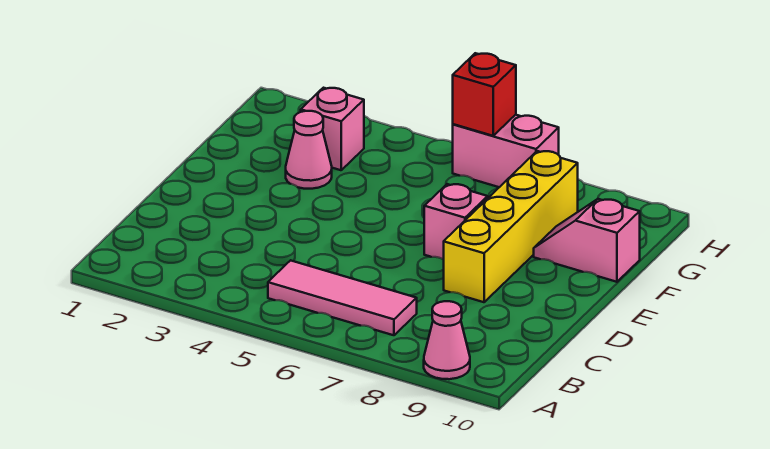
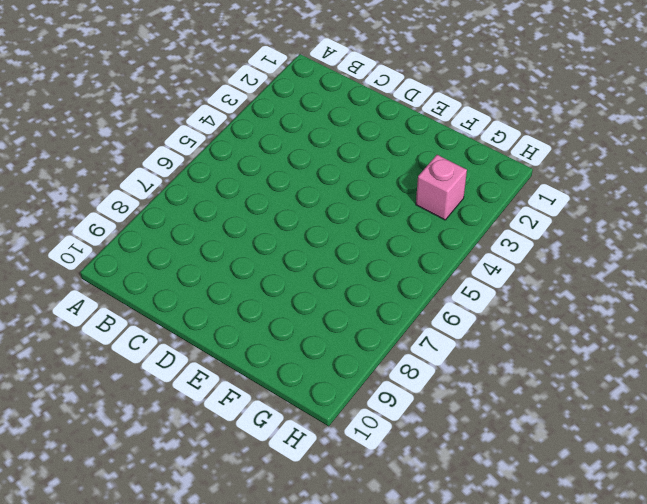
none -> pink cone A9 level 1
none -> pink tile B5:B7 level 1

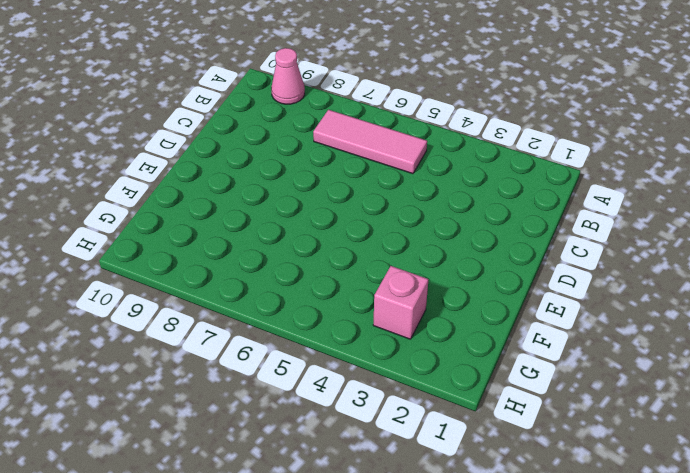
none -> yellow brick D8:G8 level 1
none -> pink brick E7 level 1

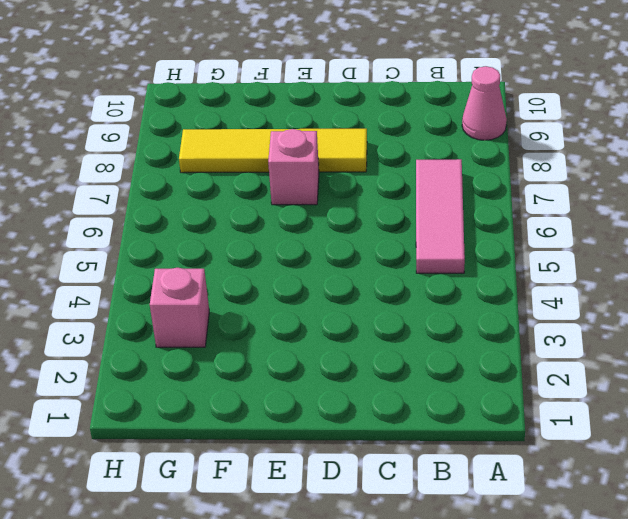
yellow tile D8:G8 level 1 -> yellow brick D8:G8 level 1
none -> pink cone F3 level 1
none -> pink slope F9:F10 level 1 top 10

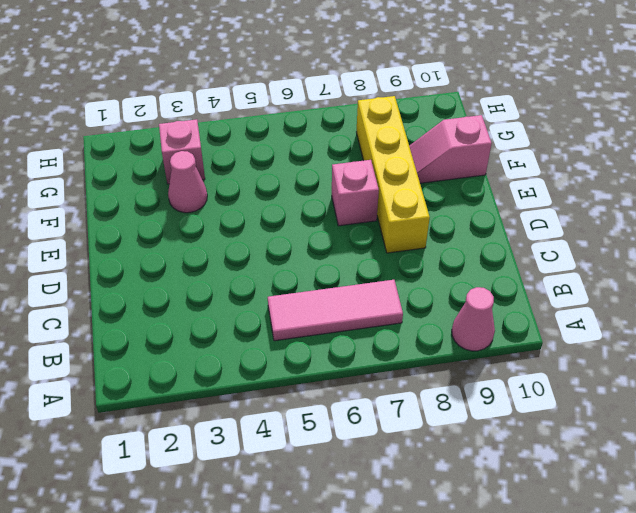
none -> pink brick H6:H7 level 1
none -> red brick H6 level 2

